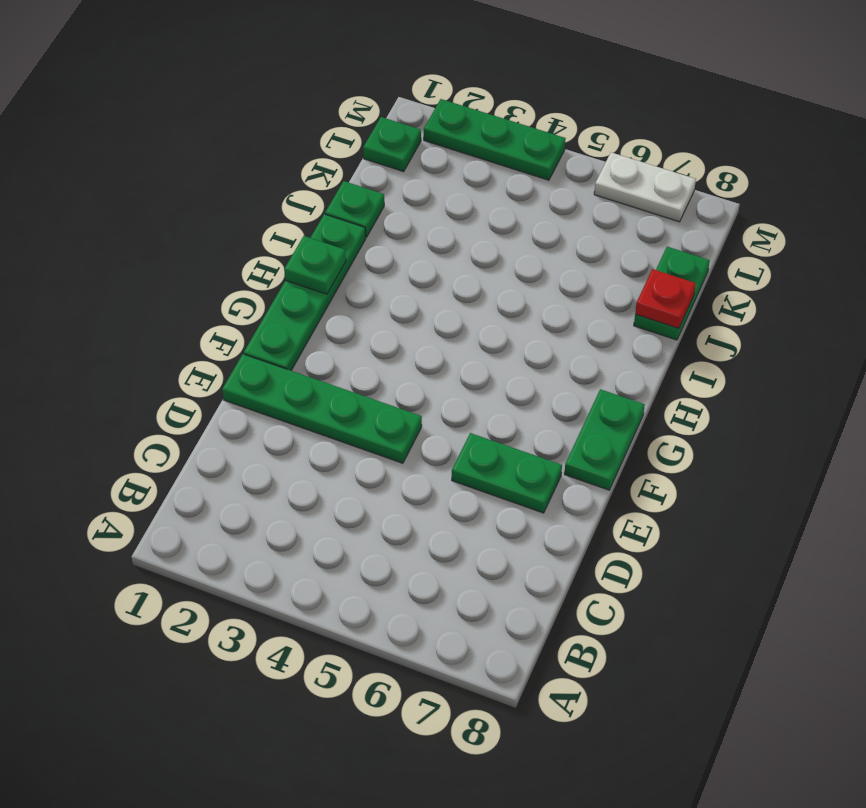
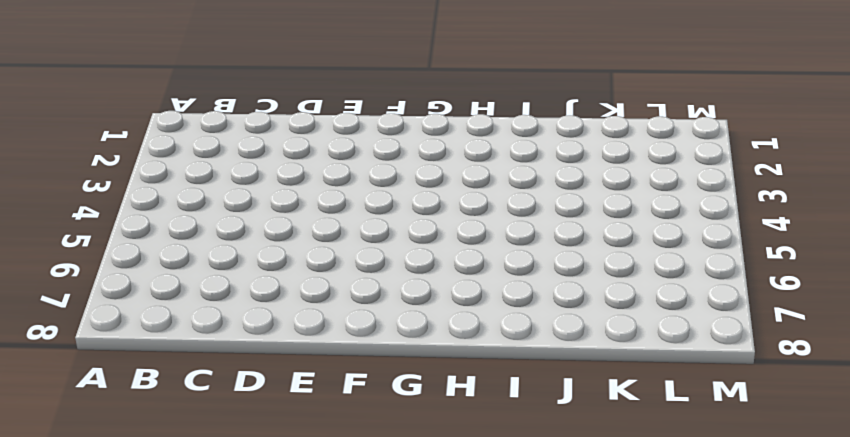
none -> green plate E1:E4 level 1
none -> green plate E6:E7 level 1

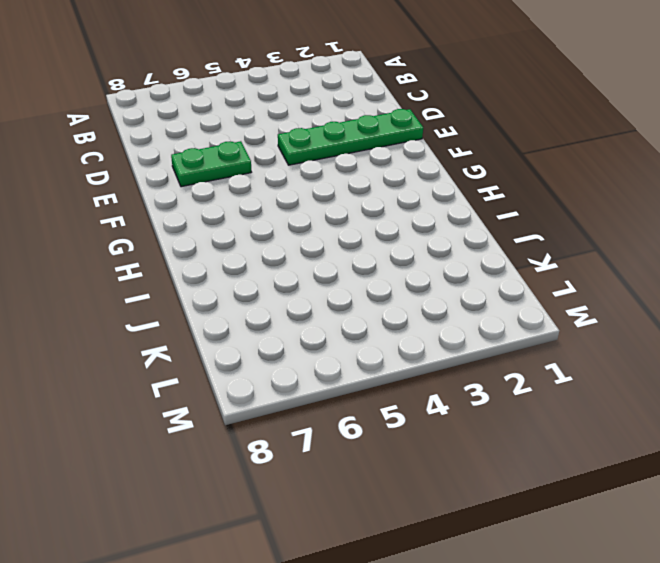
none -> green plate F1:I1 level 1
none -> green plate F8:G8 level 1

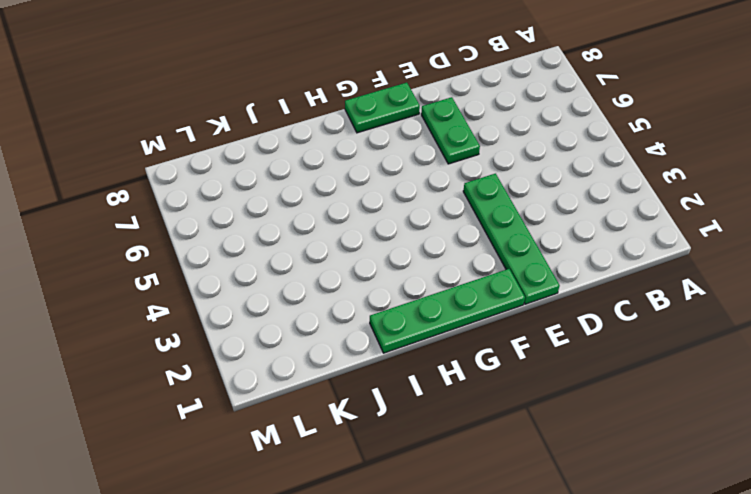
none -> green plate J1 level 1
none -> green plate J8:K8 level 1

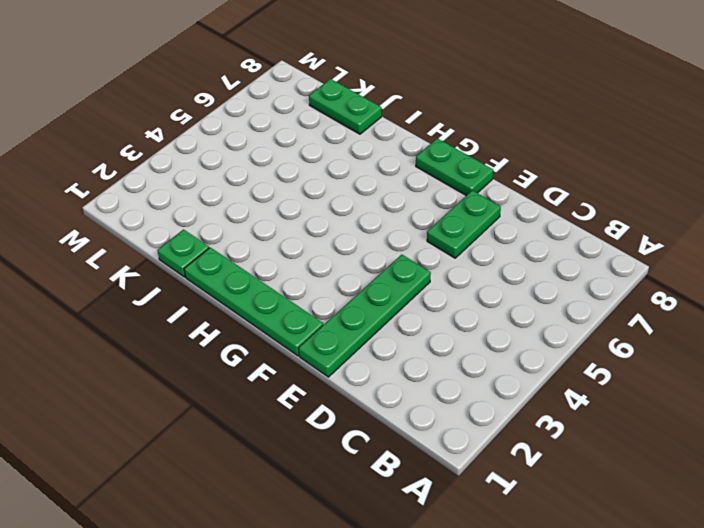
none -> green plate L1 level 1
none -> green plate M2:M4 level 1

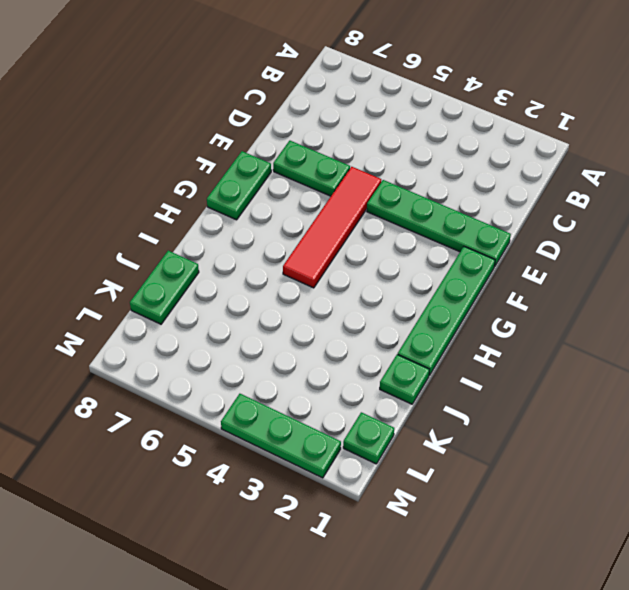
red tile E5:H5 level 1 -> none
none -> white plate M6:M7 level 1
none -> green plate H1 level 2

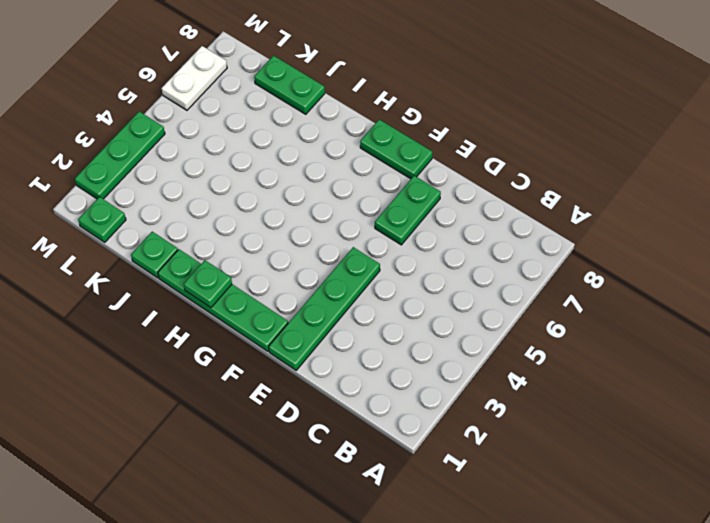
none -> red plate J8 level 2

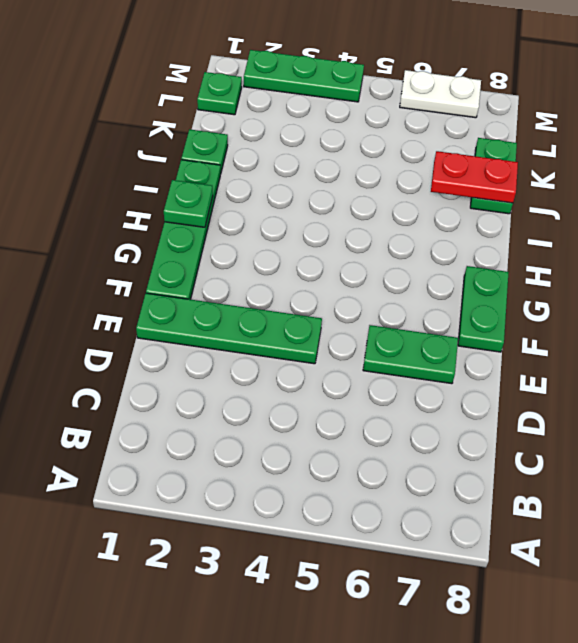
red plate J7:J8 level 2 -> red plate J8 level 2

